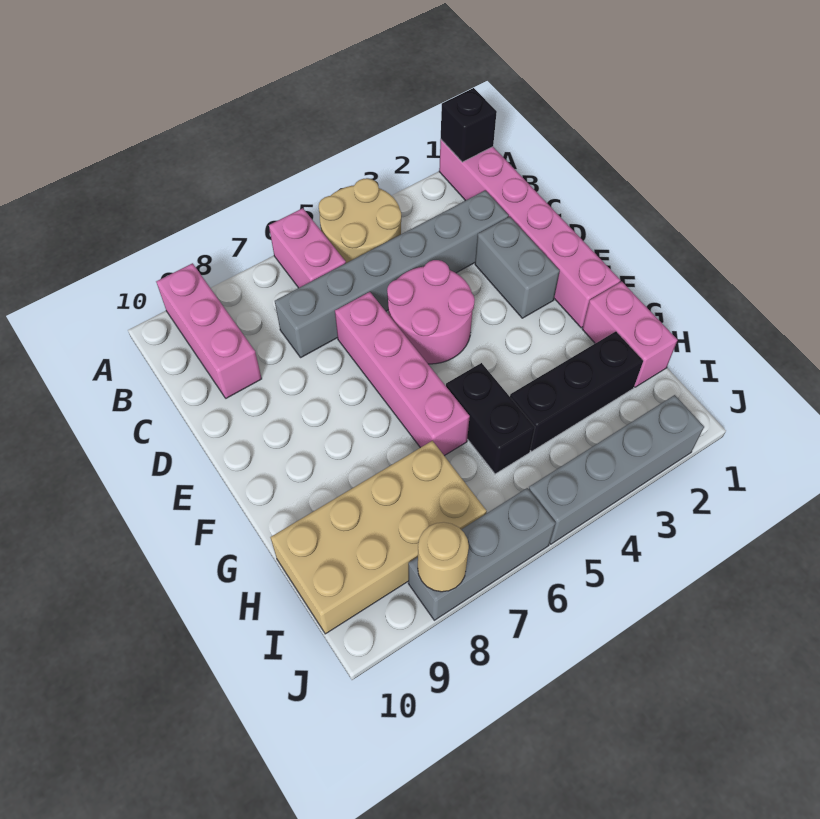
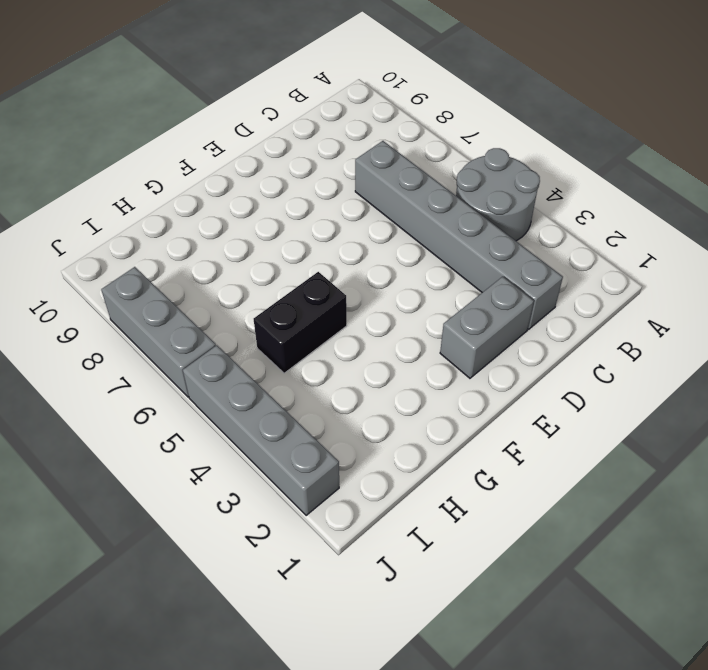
grey round brick A4:B5 level 1 -> tan round brick A4:B5 level 1
none -> pink brick A1:F1 level 1
none -> pink brick A6:B6 level 1
none -> pink brick A9:C9 level 1

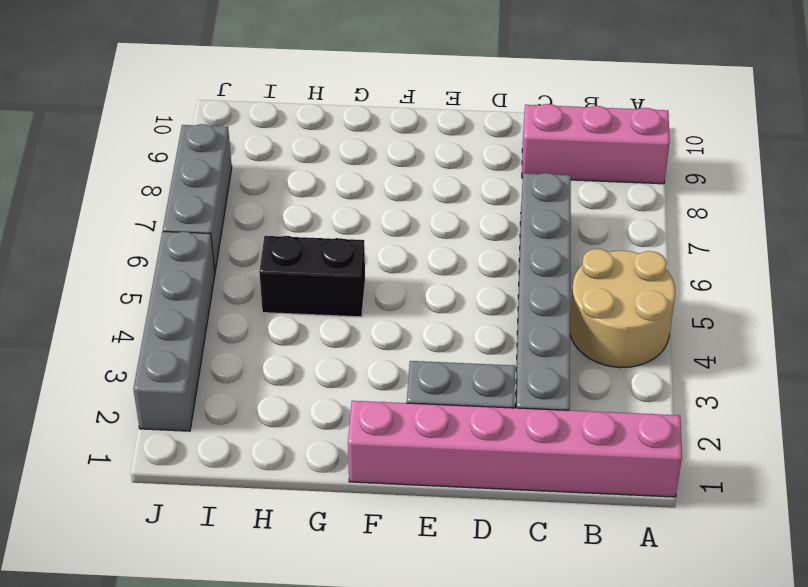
none -> pink brick A6:B6 level 1
none -> pink round brick D4:E5 level 1
none -> pink brick D6:G6 level 1

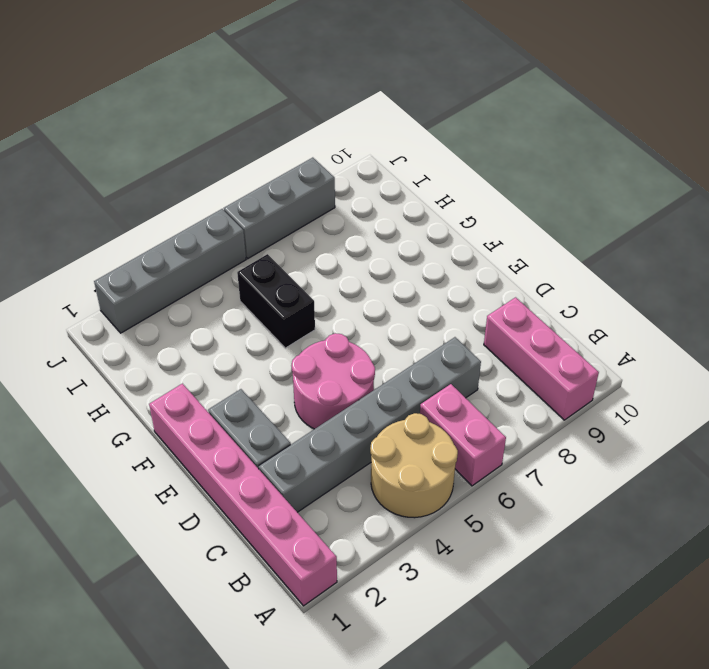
none -> pink brick D6:G6 level 1
none -> pink brick G1:H1 level 1
none -> black brick H2:H4 level 1

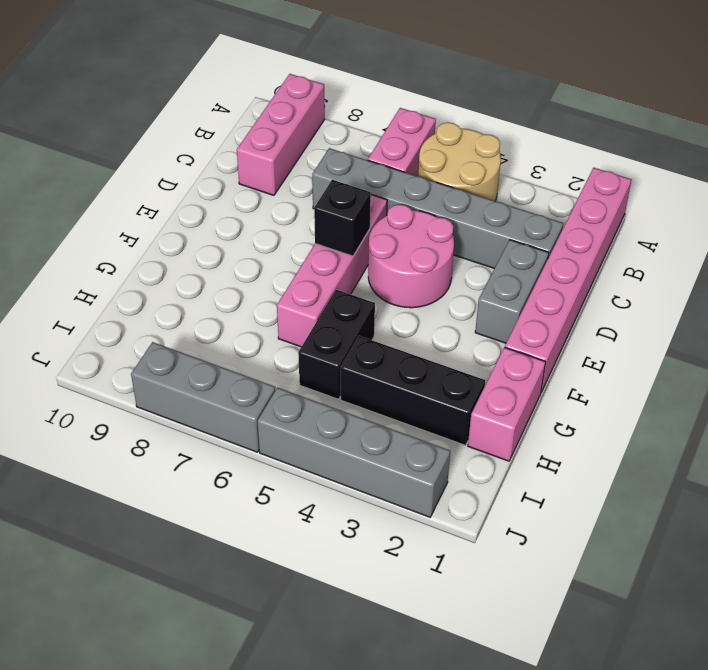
black brick E6 level 2 -> black brick A1 level 2
none -> tan brick H7:I10 level 1
none -> tan round brick J8 level 2

